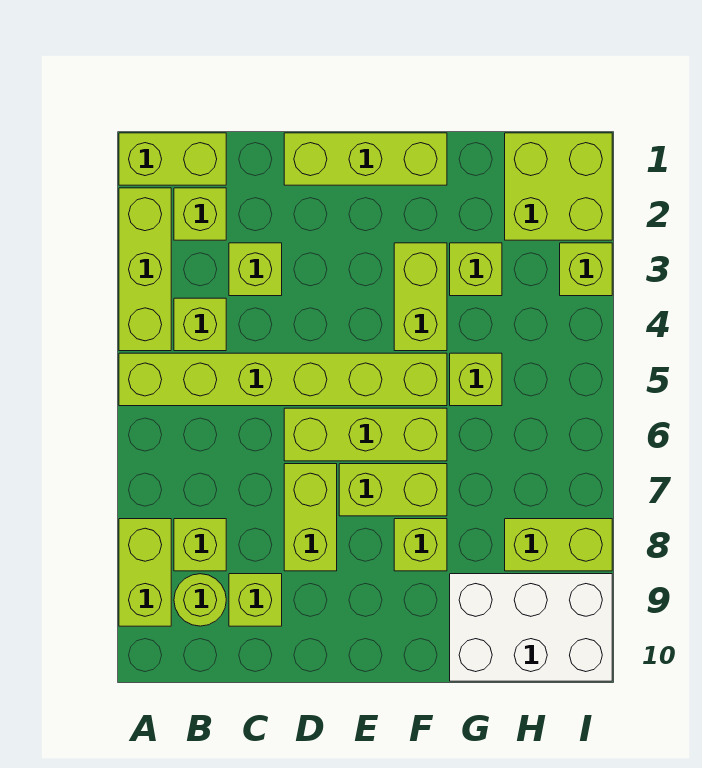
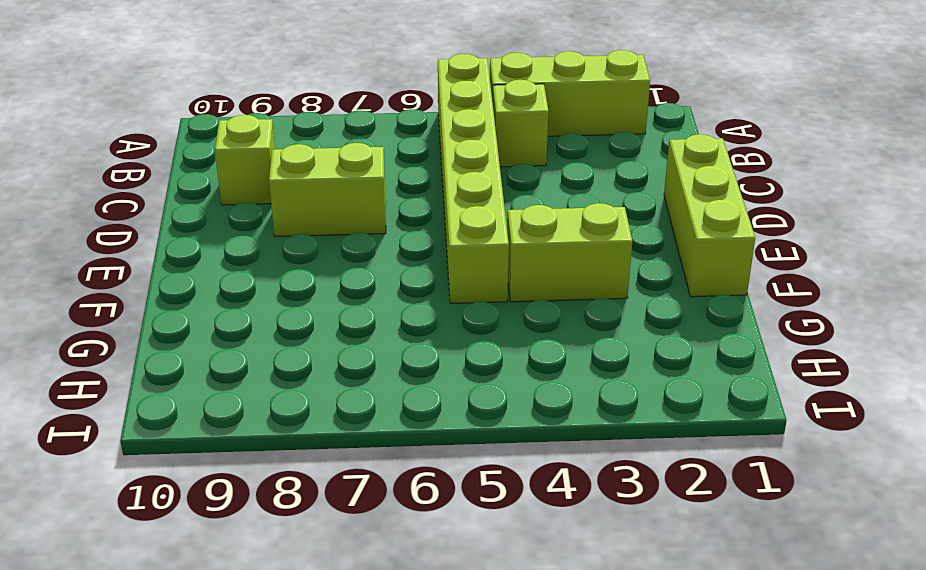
none -> lime brick A1:B1 level 1
none -> lime brick A8:A9 level 1
none -> lime brick B2 level 1

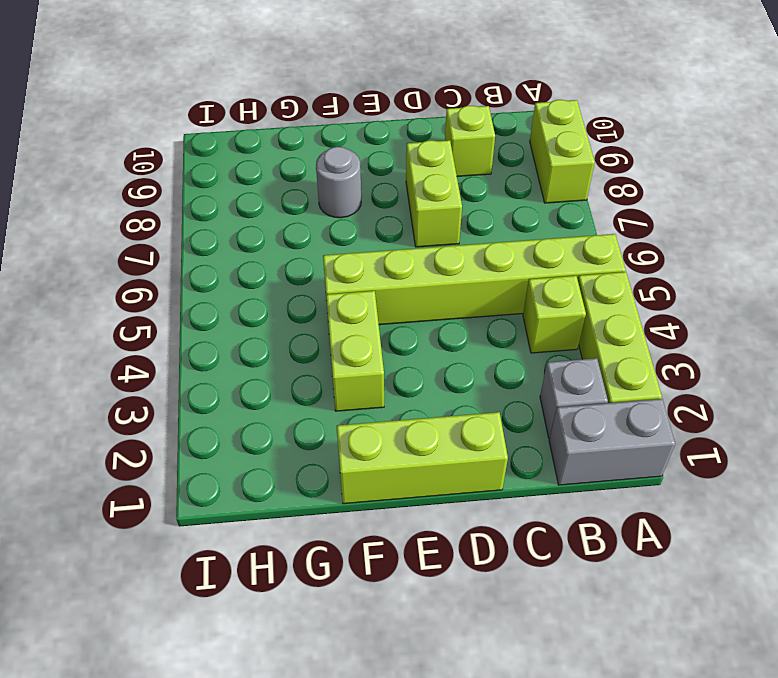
grey brick A1:B1 level 1 -> lime brick A1:B1 level 1
grey brick B2 level 1 -> lime brick B2 level 1
grey round brick F8 level 1 -> lime brick F8 level 1
none -> lime brick B8 level 1
none -> lime round brick B9 level 1
none -> lime brick C3 level 1

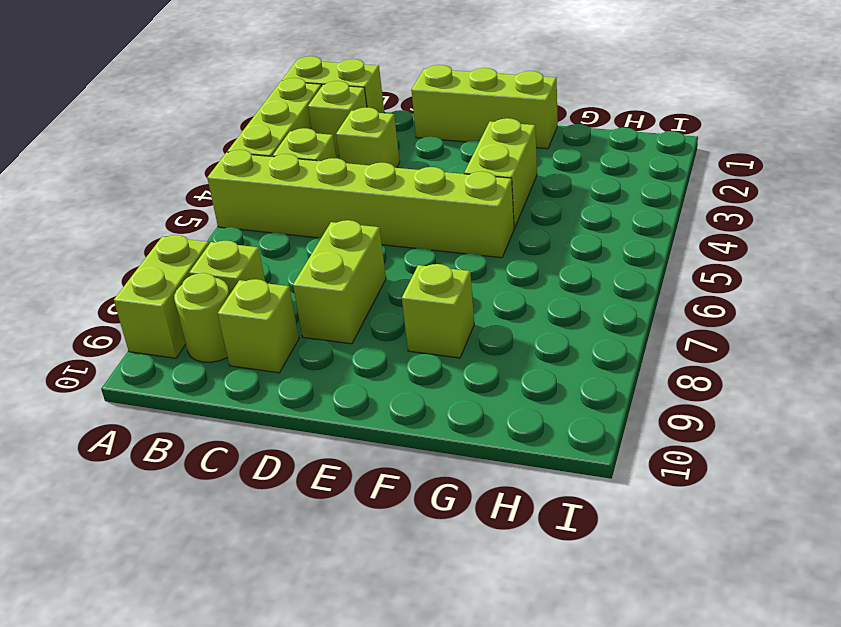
none -> lime brick D6:F6 level 1
none -> lime brick E7:F7 level 1
none -> lime brick G3 level 1

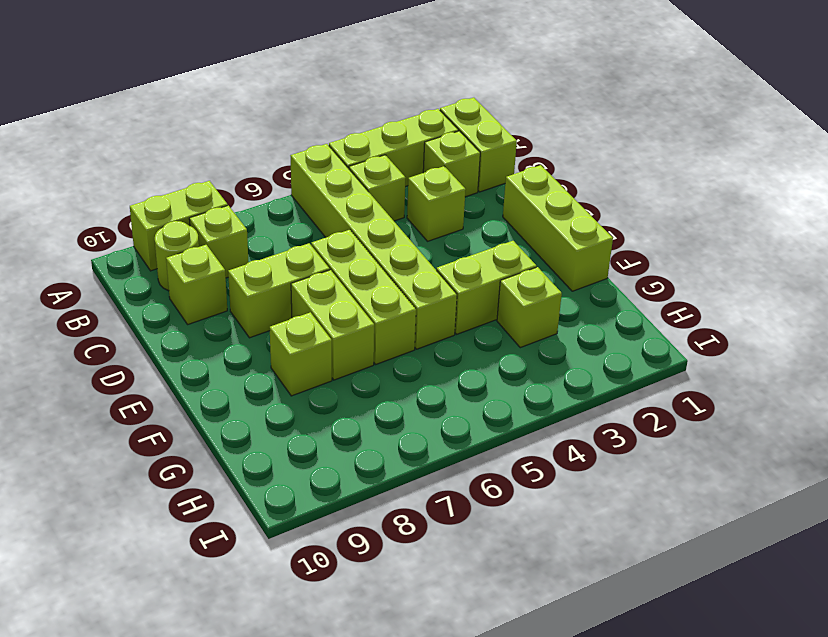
none -> lime brick G5 level 1
none -> white brick G9:I10 level 1
none -> lime brick H1:I2 level 1

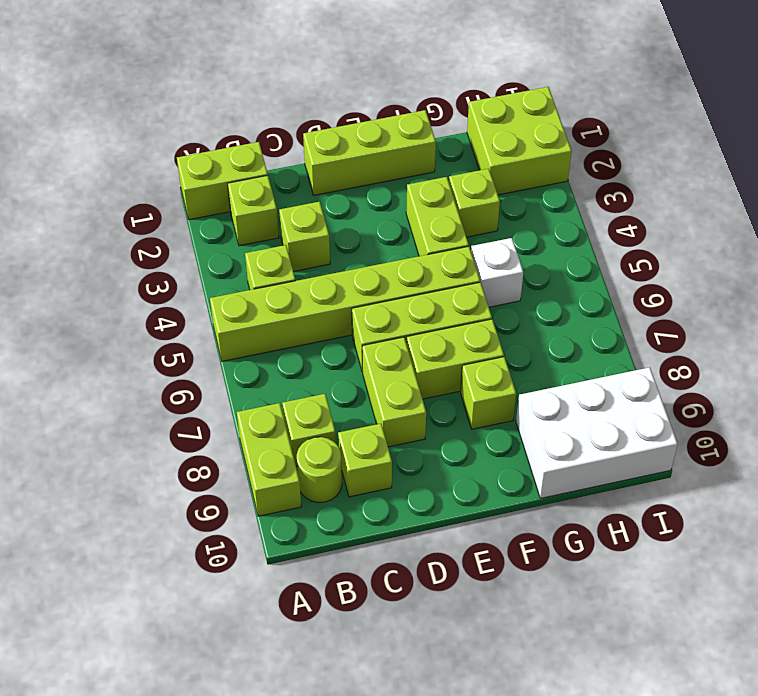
white brick G5 level 1 -> lime brick G5 level 1
none -> lime brick A2:A4 level 1
none -> lime brick H8:I8 level 1
none -> lime brick I3 level 1

